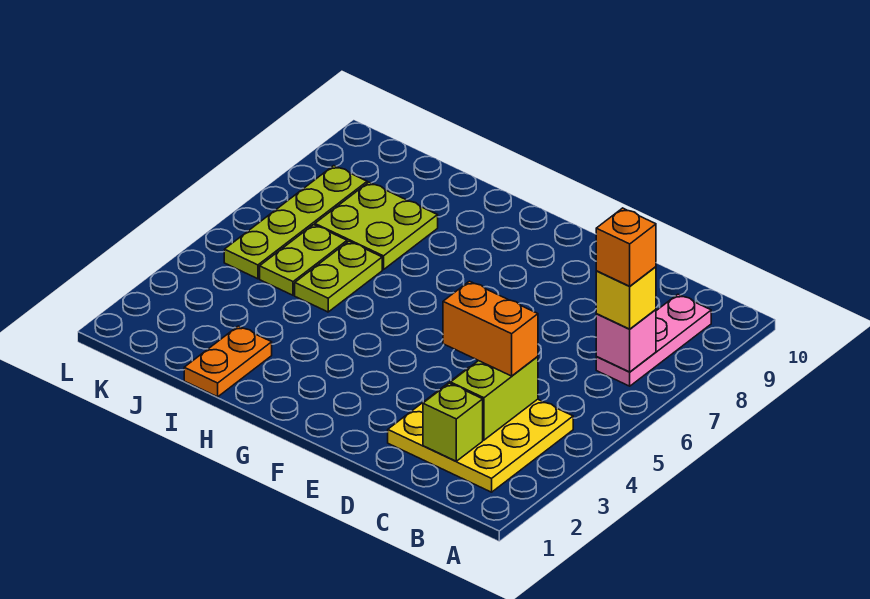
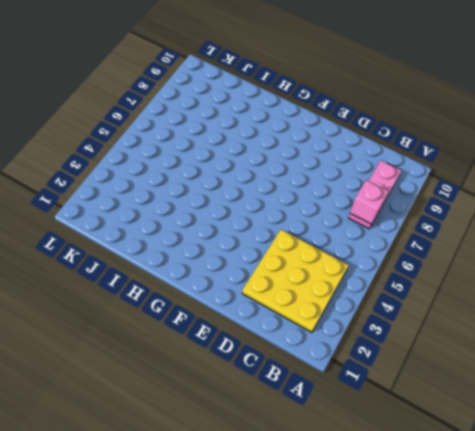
none -> orange plate I1:I2 level 1
none -> lime plate I5:I6 level 1
none -> lime plate I7:J8 level 1

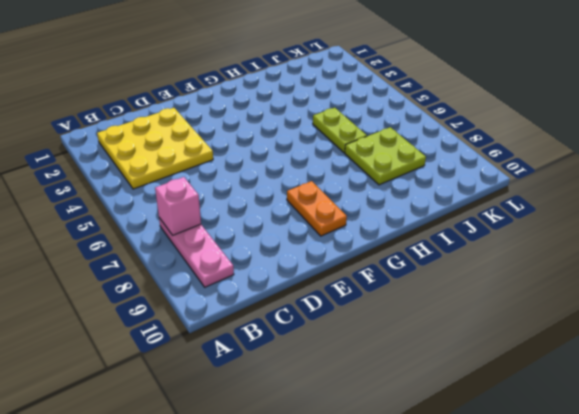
orange plate F8:F9 level 1 -> orange plate I1:I2 level 1
none -> lime plate J5:J6 level 1
none -> lime plate K5:K8 level 1
none -> lime brick C2 level 2

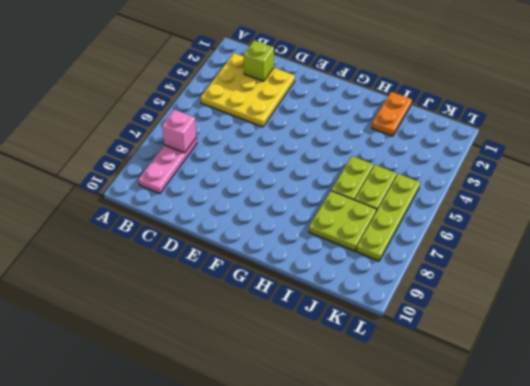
none -> lime brick C3:C4 level 2
none -> yellow brick B7 level 3
none -> orange brick C4:D4 level 3

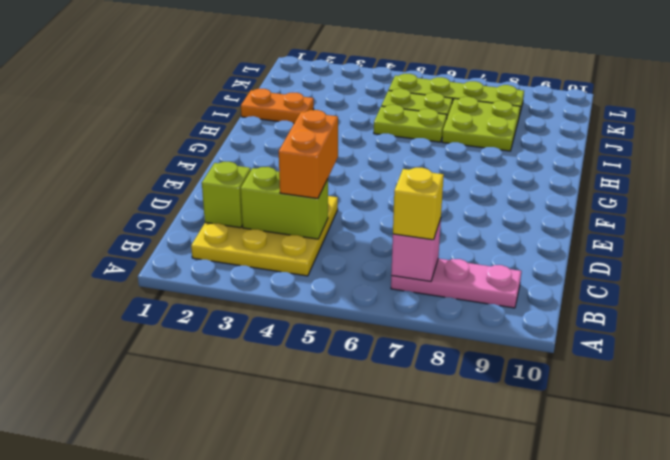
none -> orange brick B7 level 4

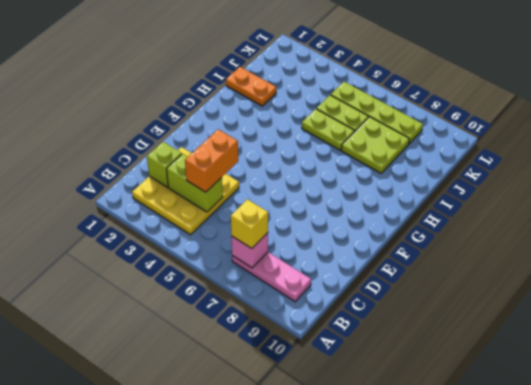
none -> orange brick B7 level 4

